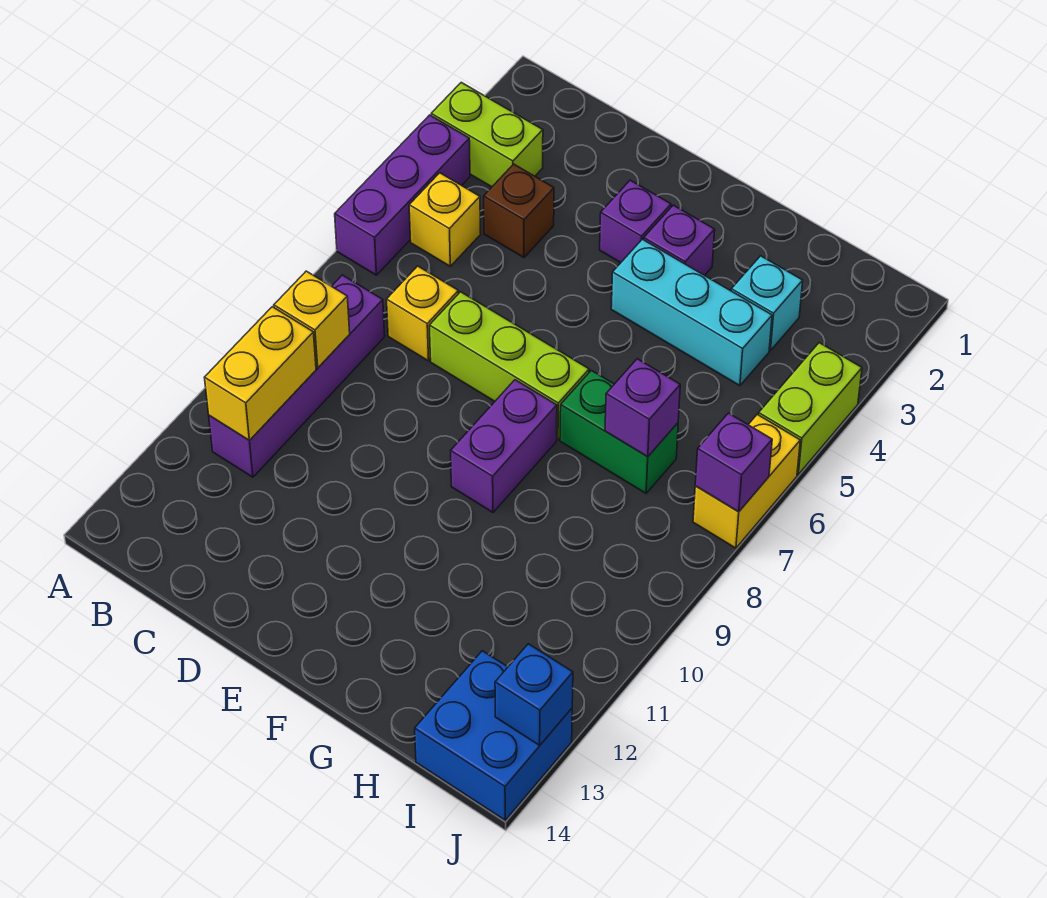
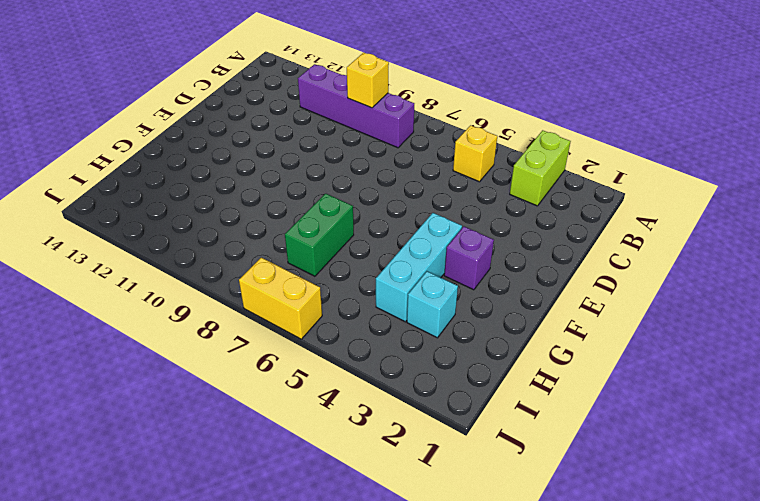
none -> purple brick A4:A6 level 1
none -> brown brick C4 level 1
none -> yellow brick C7 level 1

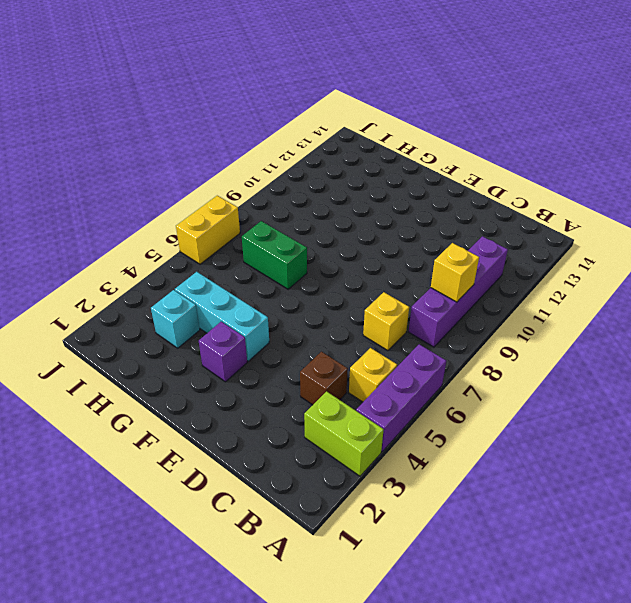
none -> lime brick D7:F7 level 1
none -> purple brick E3 level 1
none -> purple brick F8:F9 level 1

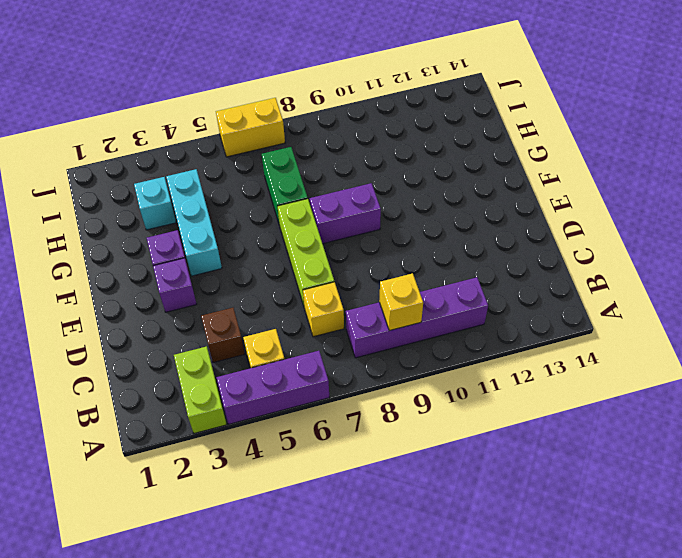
none -> blue brick I13:J14 level 1
none -> lime brick J4:J5 level 1
none -> yellow brick B10:B11 level 2

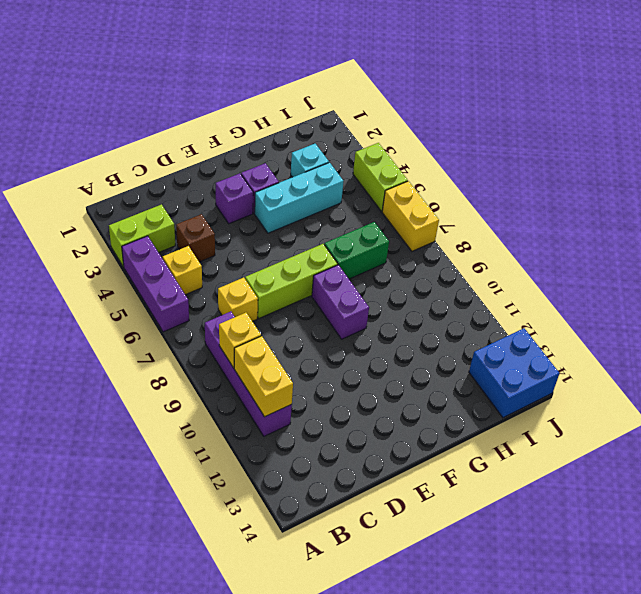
none -> purple brick H7 level 2
none -> purple brick J7 level 2
none -> blue brick J13 level 2

